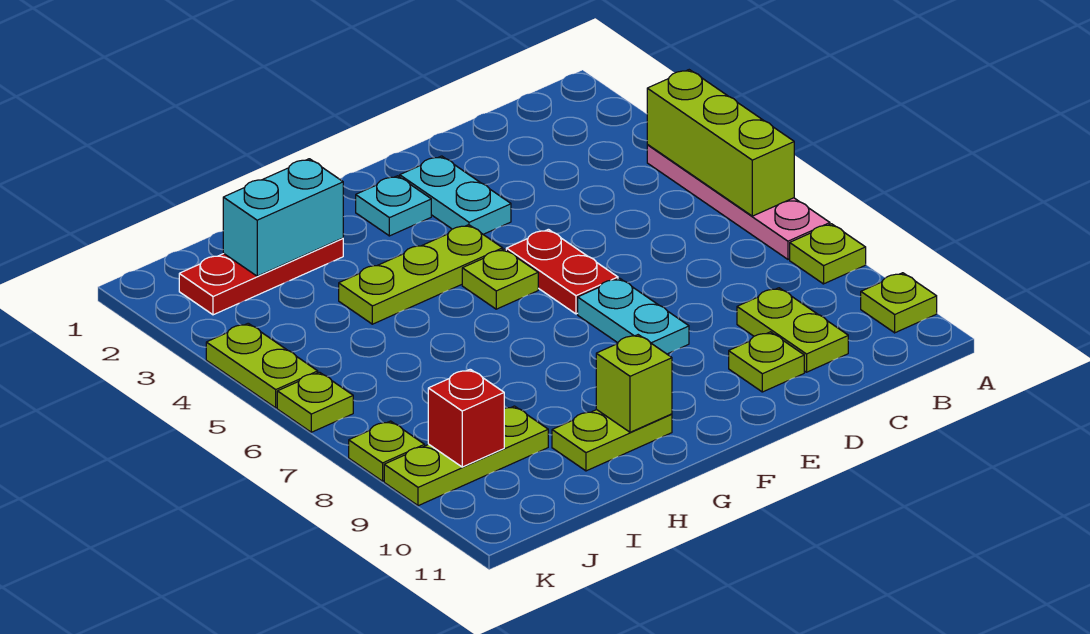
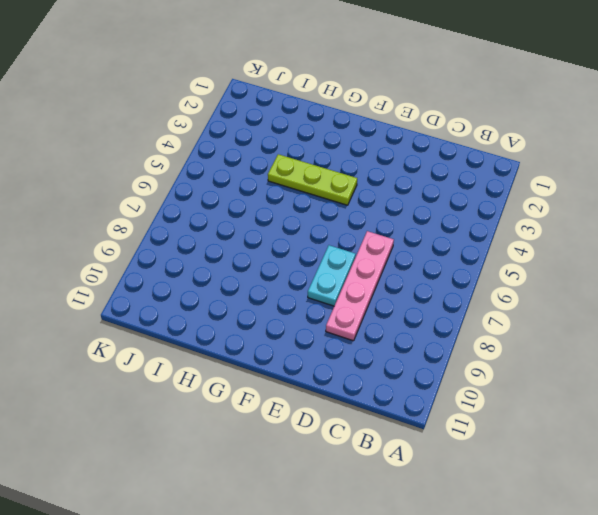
pink plate D6:D9 level 1 -> pink plate A4:A7 level 1
none -> lime plate A8 level 1
none -> lime plate A10 level 1
none -> lime plate C9:C10 level 1

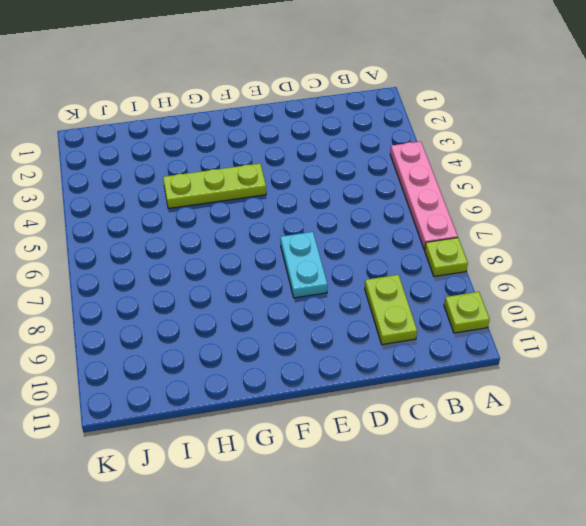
none -> lime plate D10 level 1
none -> cyan plate E2:E3 level 1
none -> red plate E5:E6 level 1

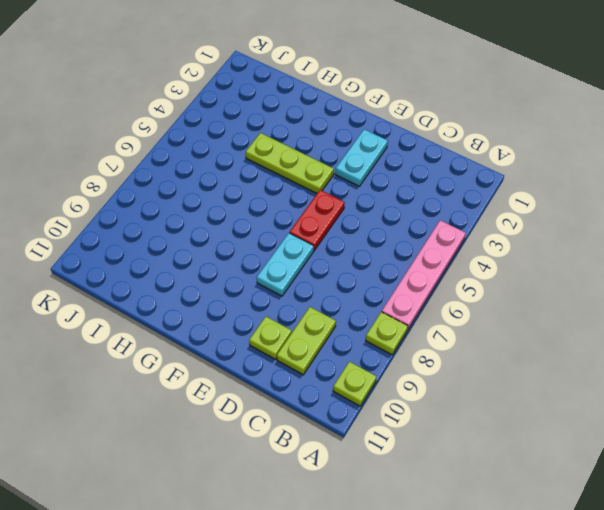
none -> cyan plate F2 level 1
none -> lime plate F5 level 1
none -> lime plate G10:H10 level 1

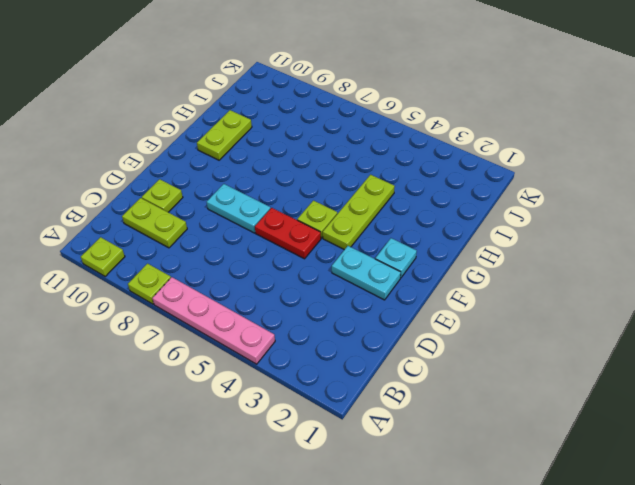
none -> red plate H2:J2 level 1
none -> lime plate I9:K9 level 1
none -> lime plate K4:K5 level 1

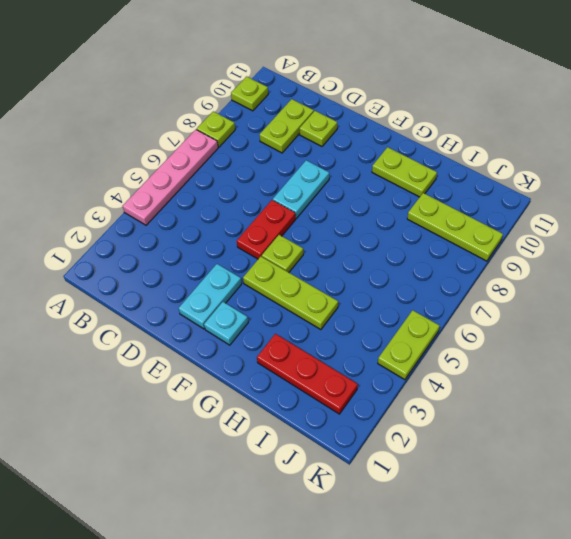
none -> lime plate K6 level 1
none -> lime plate K8 level 1
none -> lime brick A4:A6 level 2

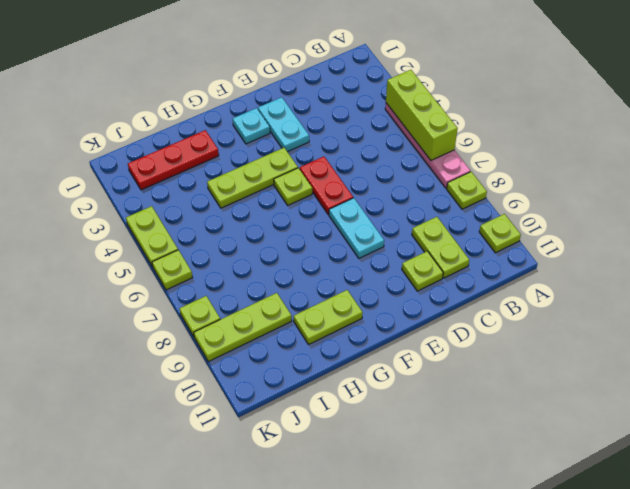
none -> lime brick G10 level 2
none -> cyan brick H2:I2 level 2
none -> red brick J9 level 2

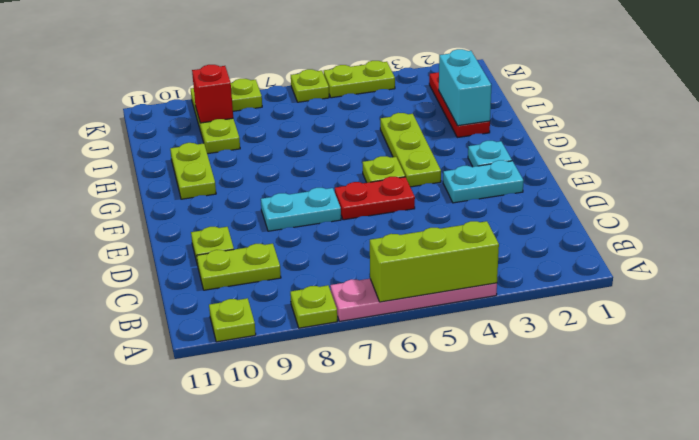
none -> lime brick G10 level 2

